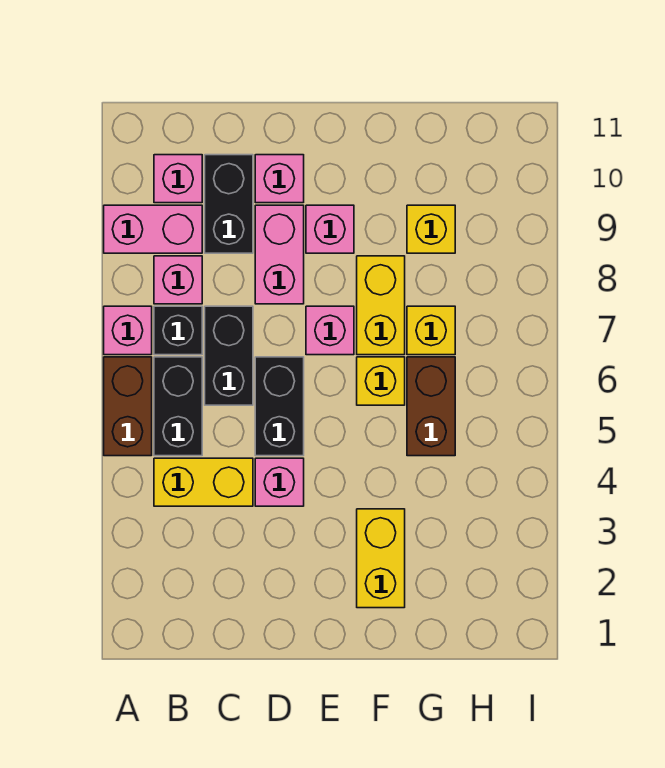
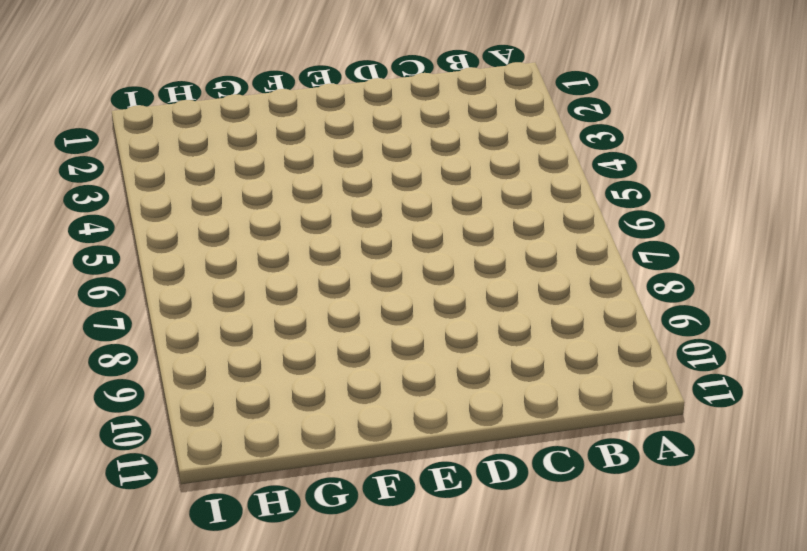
none -> brown brick A5:A6 level 1
none -> pink brick A7 level 1
none -> pink brick A9:B9 level 1

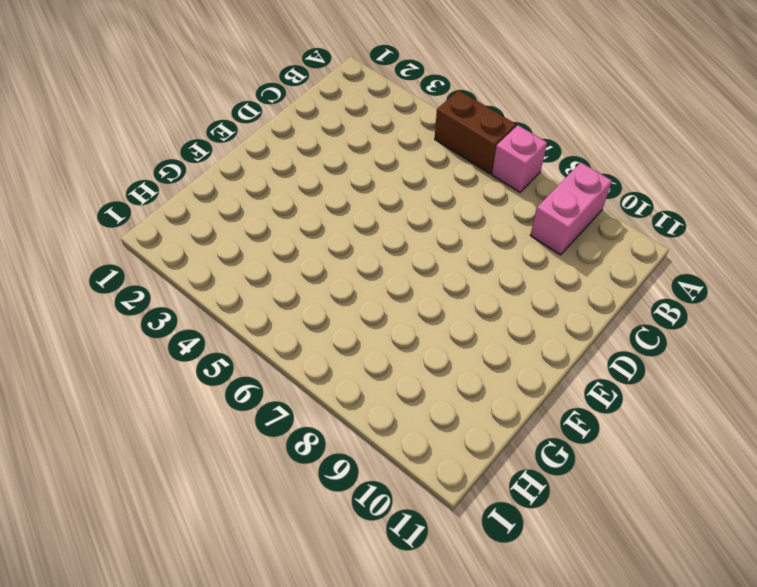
none -> yellow brick B4:C4 level 1
none -> black brick B5:B6 level 1
none -> black brick B7 level 1

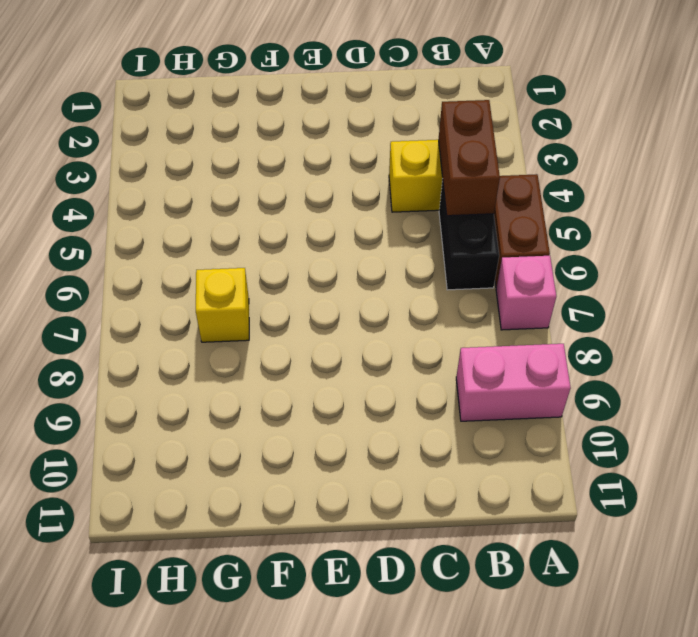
brown brick B4:B5 level 2 -> brown brick G5:G6 level 1
none -> black brick B7 level 1
none -> pink brick B8 level 1
none -> pink brick B10 level 1

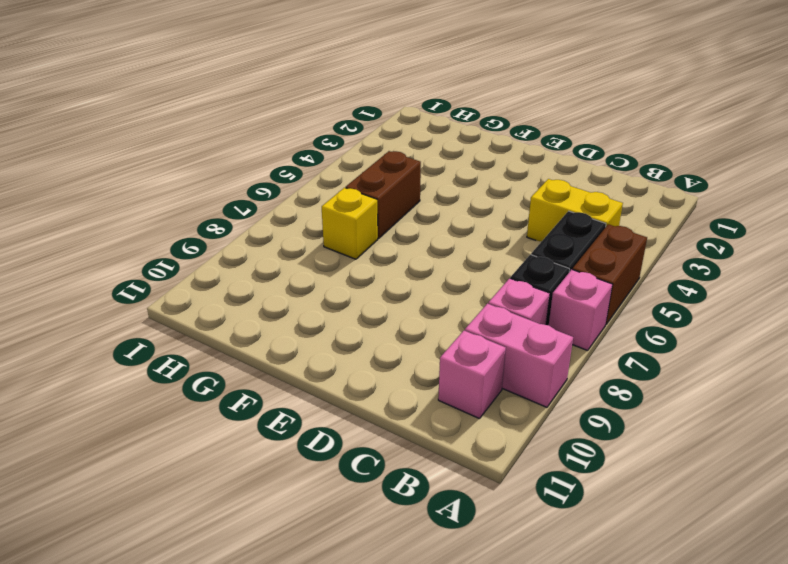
none -> black brick C6:C7 level 1
none -> black brick C9:C10 level 1
none -> pink brick D4 level 1

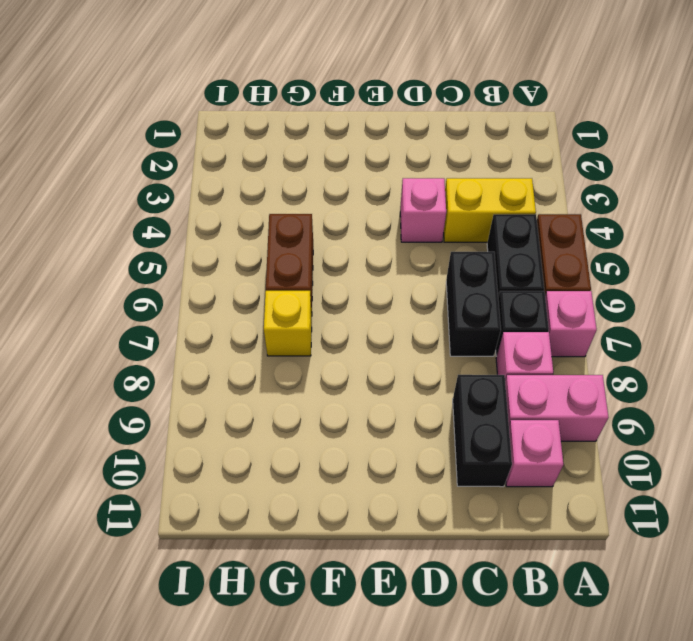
none -> black brick D5:D6 level 1
none -> pink brick D8:D9 level 1
none -> pink brick D10 level 1

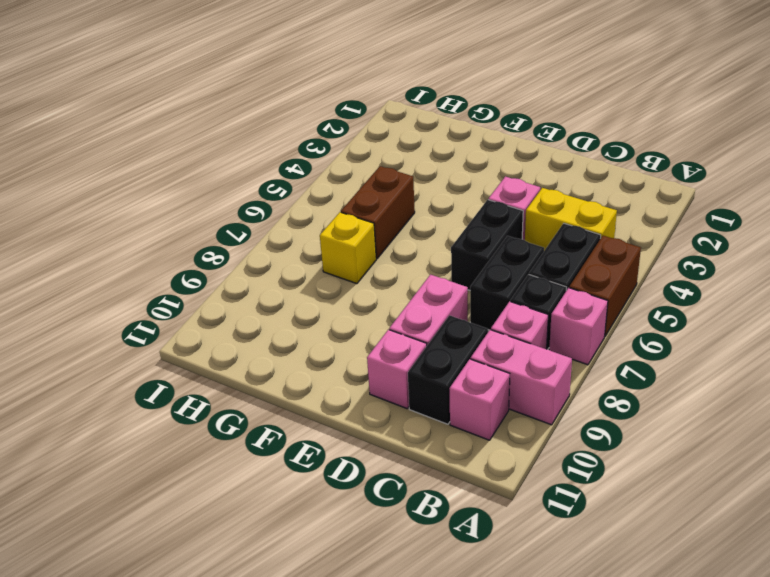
none -> pink brick E7 level 1
none -> pink brick E9 level 1
none -> yellow brick F2:F3 level 1

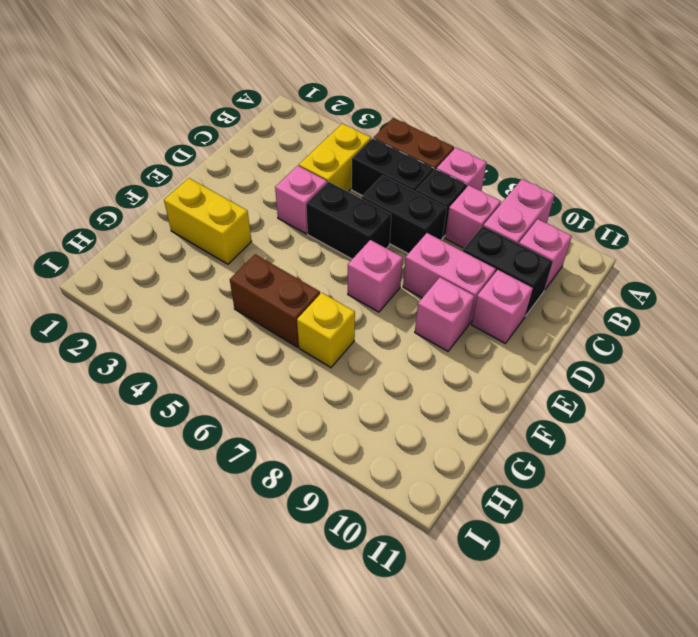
none -> yellow brick F6 level 1
none -> yellow brick F7:F8 level 1
none -> yellow brick G9 level 1

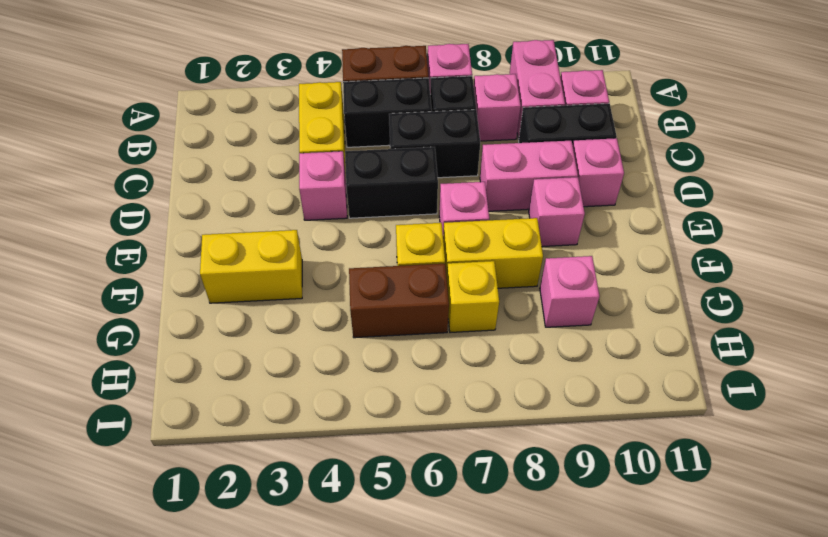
pink brick G9 level 1 -> yellow brick G9 level 1

